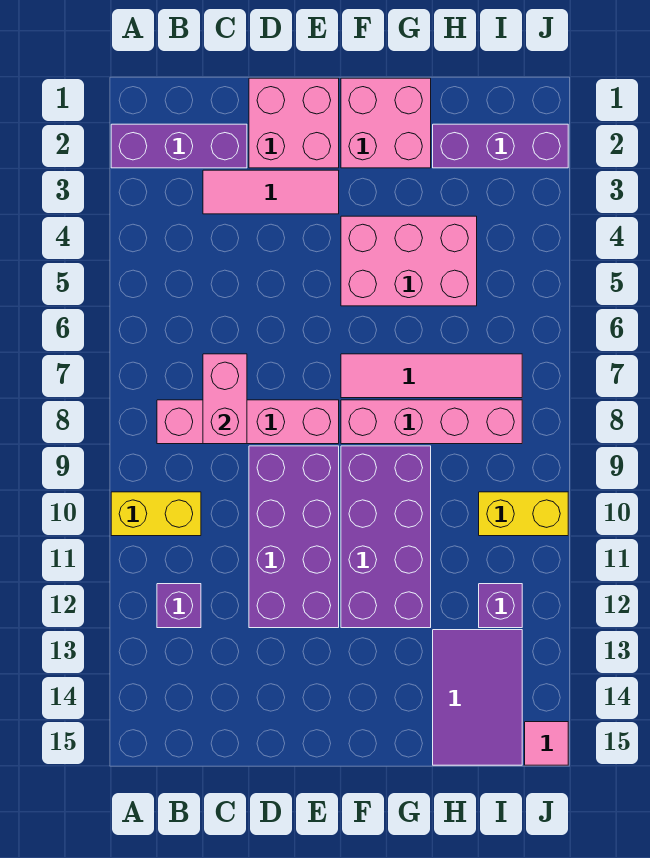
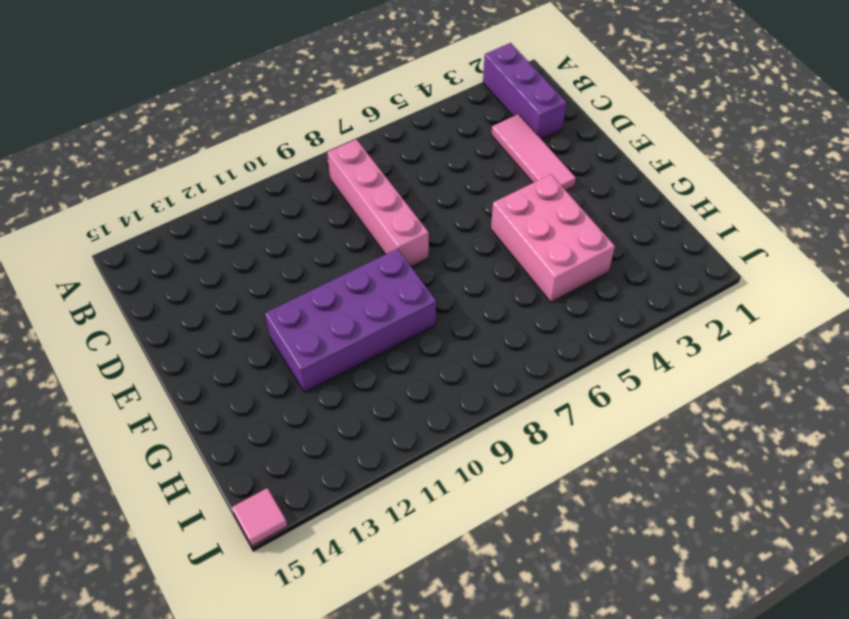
none -> yellow brick A10:B10 level 1
none -> purple brick B12 level 1
none -> pink brick D1:E2 level 1

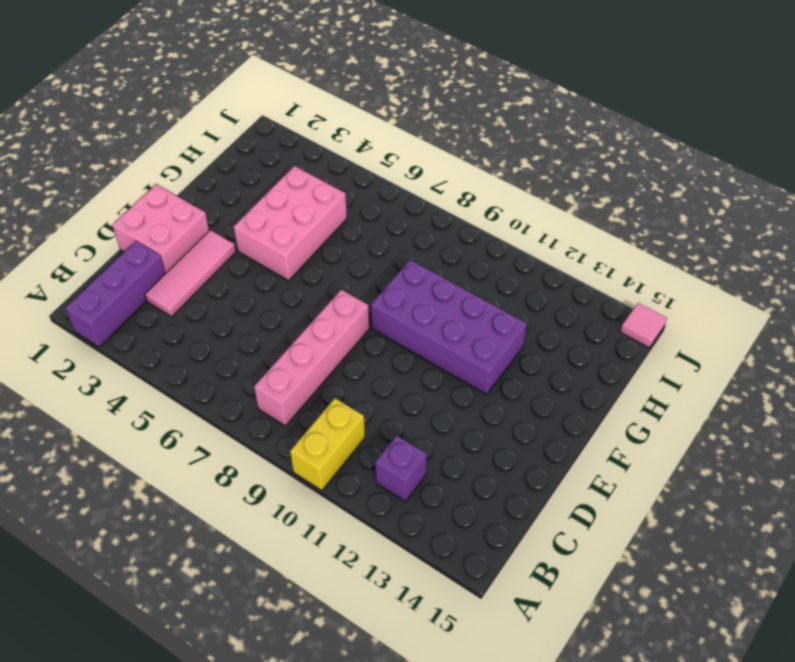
none -> purple brick D9:E12 level 1
none -> pink brick F1:G2 level 1
none -> pink tile F7:I7 level 1

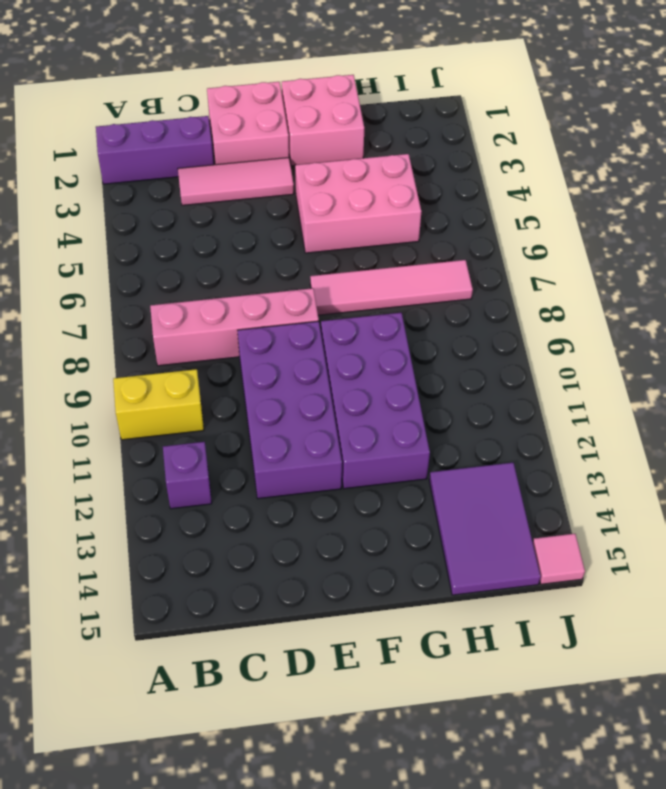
none -> pink brick F8:I8 level 1
none -> purple brick H2:J2 level 1
none -> yellow brick I10:J10 level 1

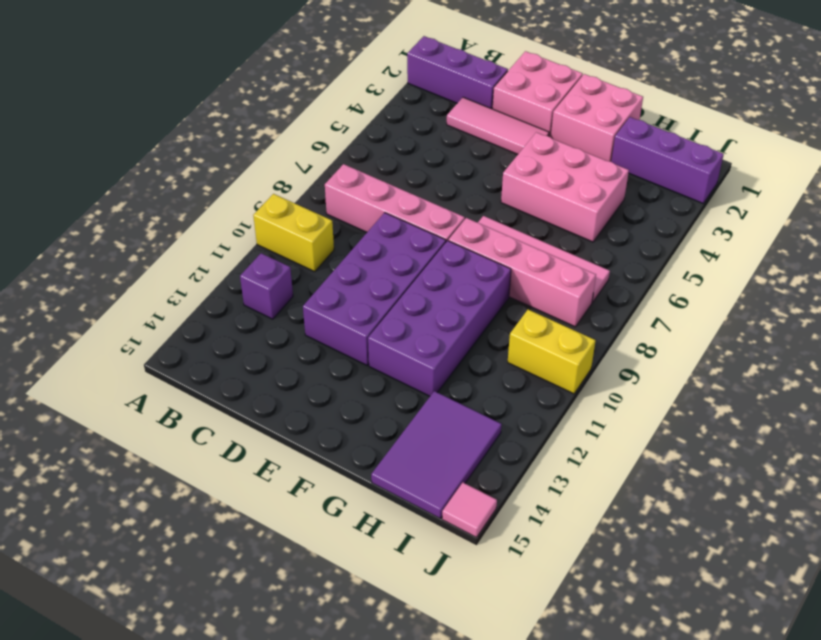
none -> purple brick I12 level 1
none -> pink brick C7:C8 level 2

